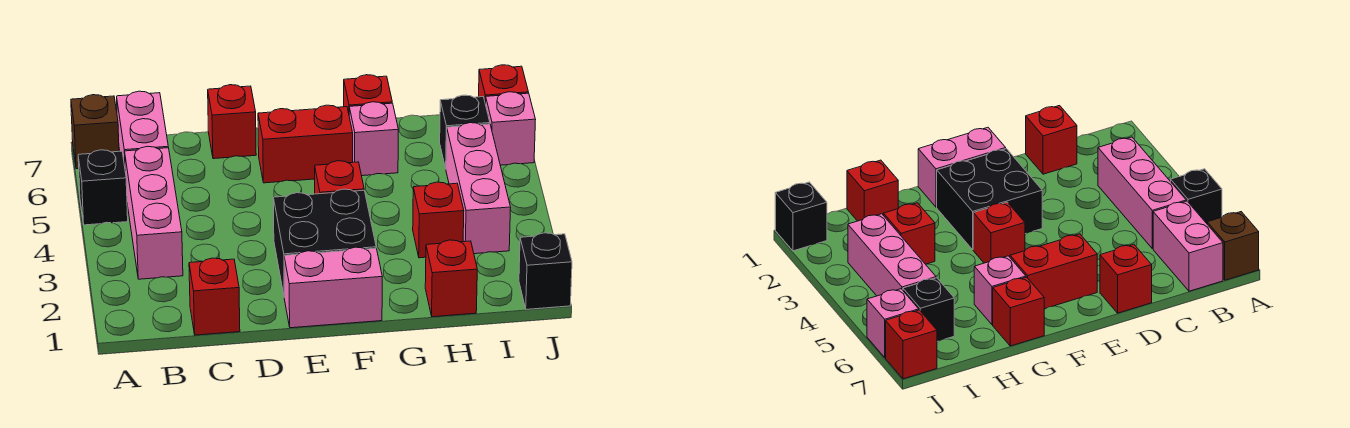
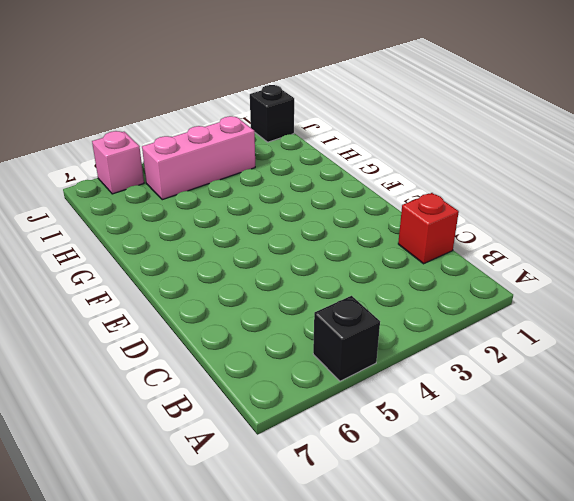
none -> brown brick A7 level 1
none -> pink brick B3:B5 level 1
none -> pink brick B6:B7 level 1

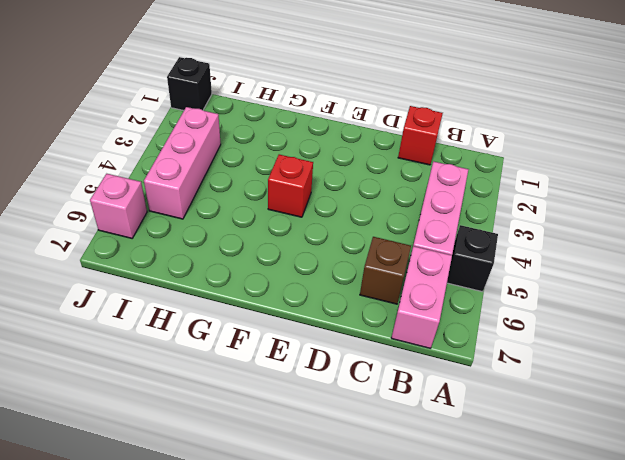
brown brick C6 level 1 -> brown brick A7 level 1
none -> red brick D7 level 1
none -> pink brick E1:F1 level 1
none -> black brick E2:F3 level 1

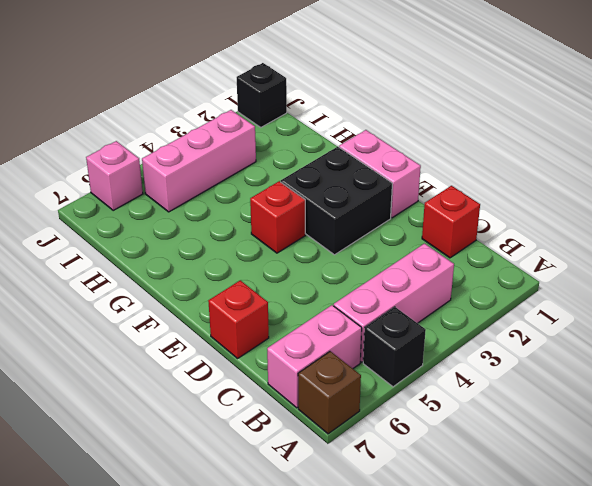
none -> red brick E6:F6 level 1
none -> pink brick G6 level 1
none -> red brick G7 level 1

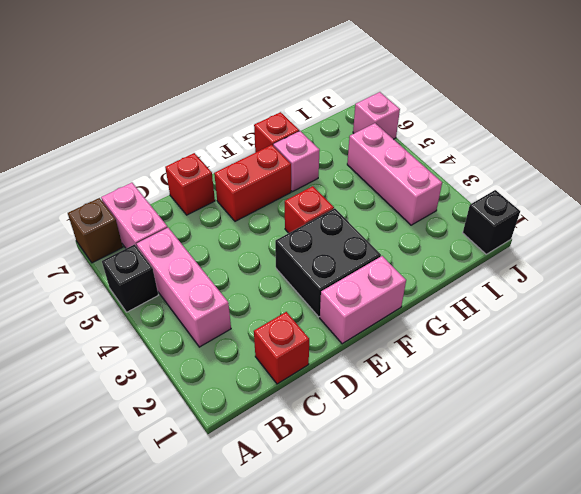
none -> red brick H1 level 1
none -> red brick H3 level 1
none -> black brick I6 level 1

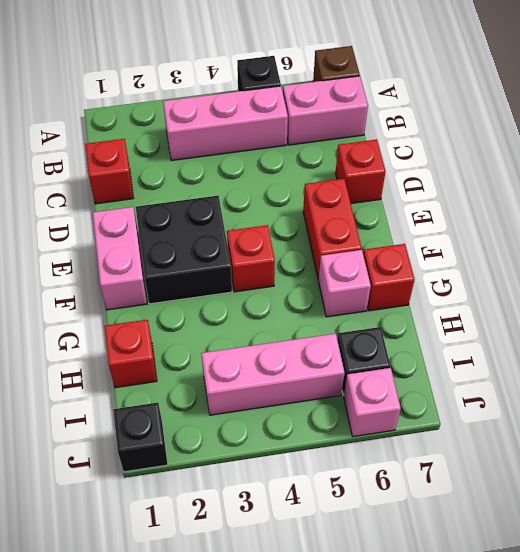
none -> red brick H3 level 1
none -> red brick J7 level 1

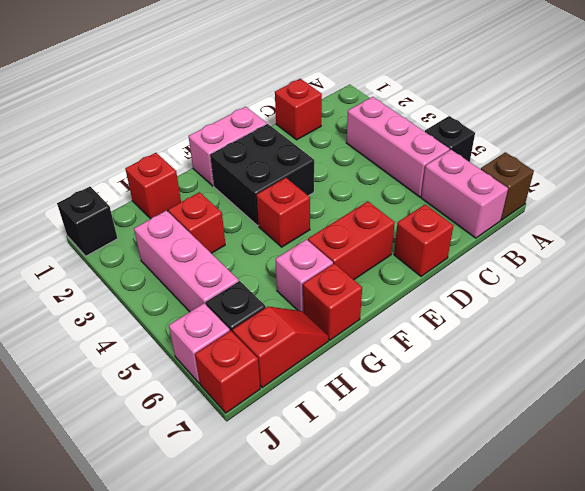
red slope H7:I7 level 1 top I -> none

